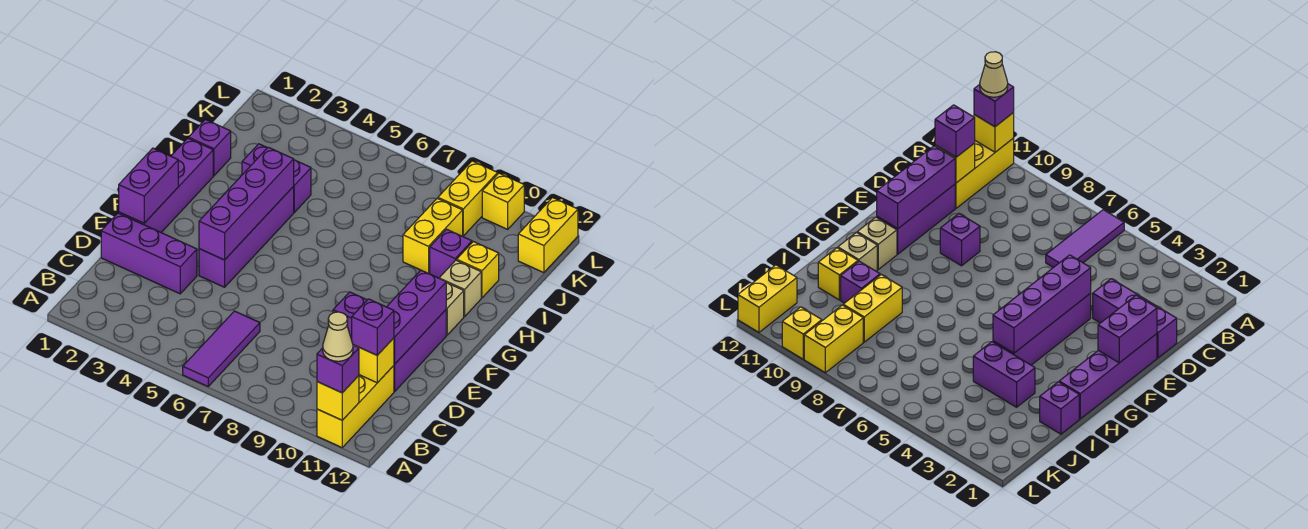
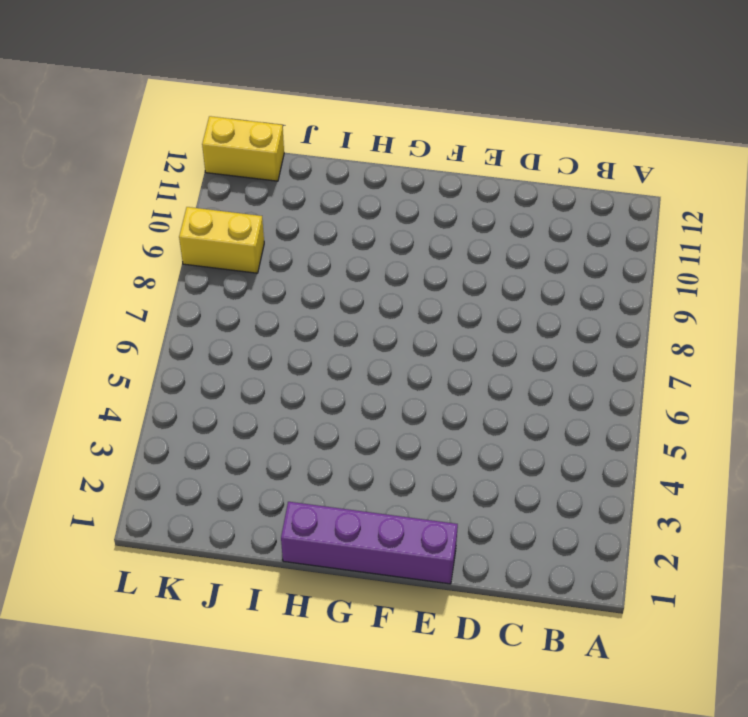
none -> purple tile A6:C6 level 1
none -> yellow brick A11:C11 level 1
none -> purple brick D1:D3 level 1

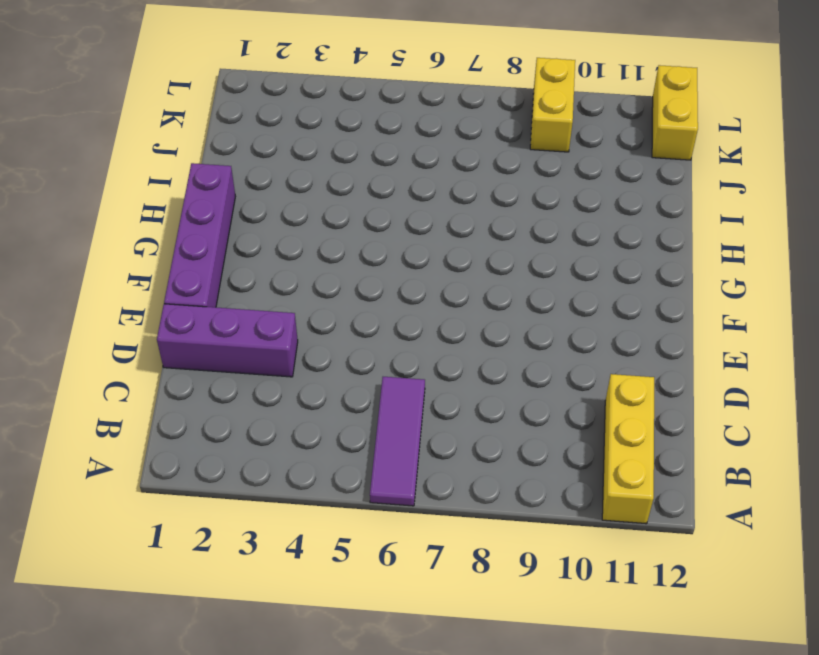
none -> purple brick D11:F11 level 1
none -> purple brick E4:H4 level 1
none -> purple brick E9 level 1

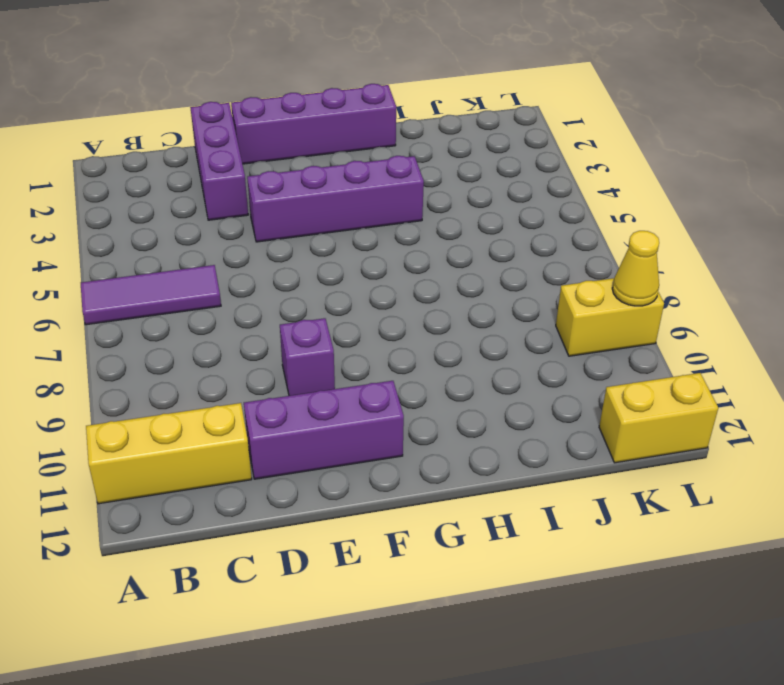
yellow cone L9 level 2 -> none
none -> tan brick G11 level 1
none -> tan brick H11 level 1
none -> purple brick I1 level 1

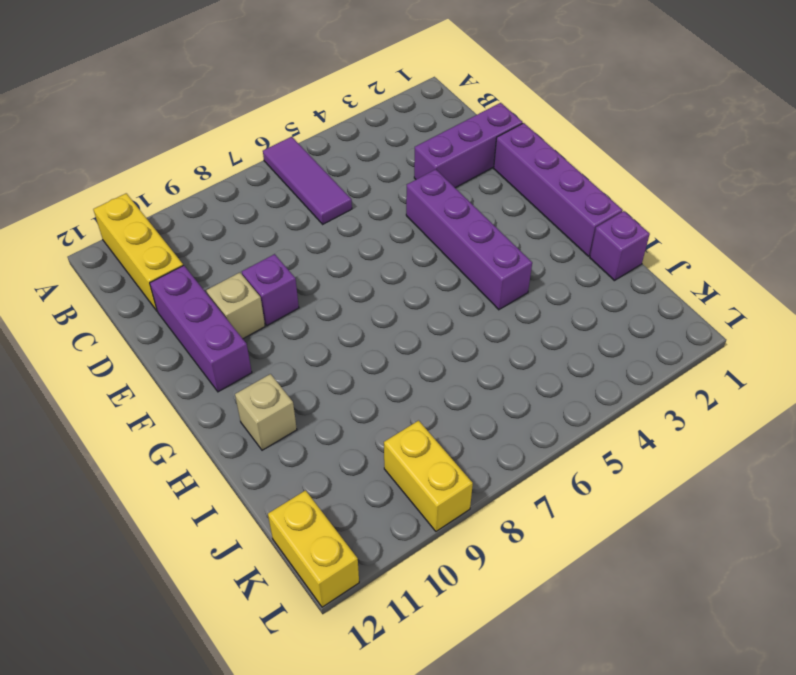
tan brick E10 level 1 -> tan brick G11 level 1
none -> purple brick I3:I4 level 1
none -> yellow brick I9:J9 level 1
none -> purple brick I10 level 1

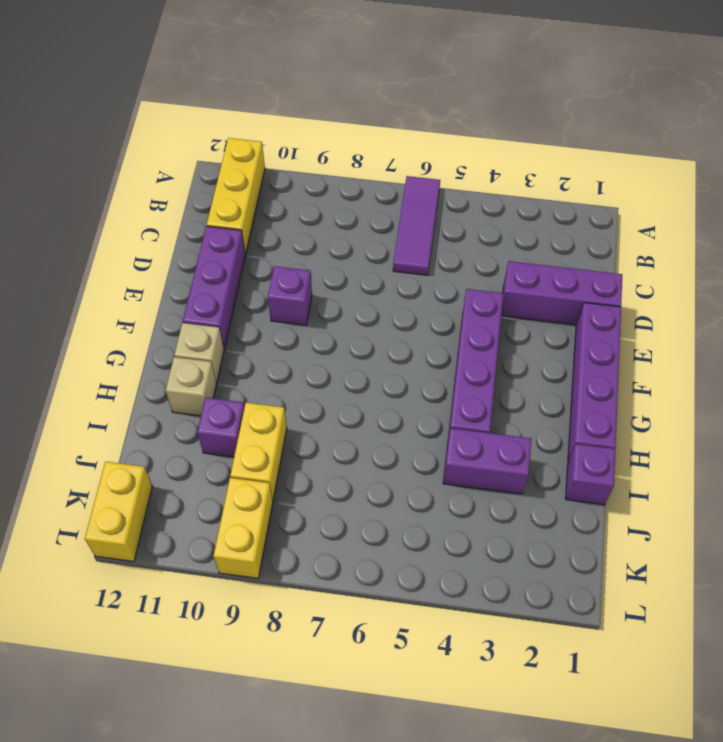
none -> yellow brick I11 level 1
none -> yellow brick L10 level 1
none -> yellow brick A11 level 2

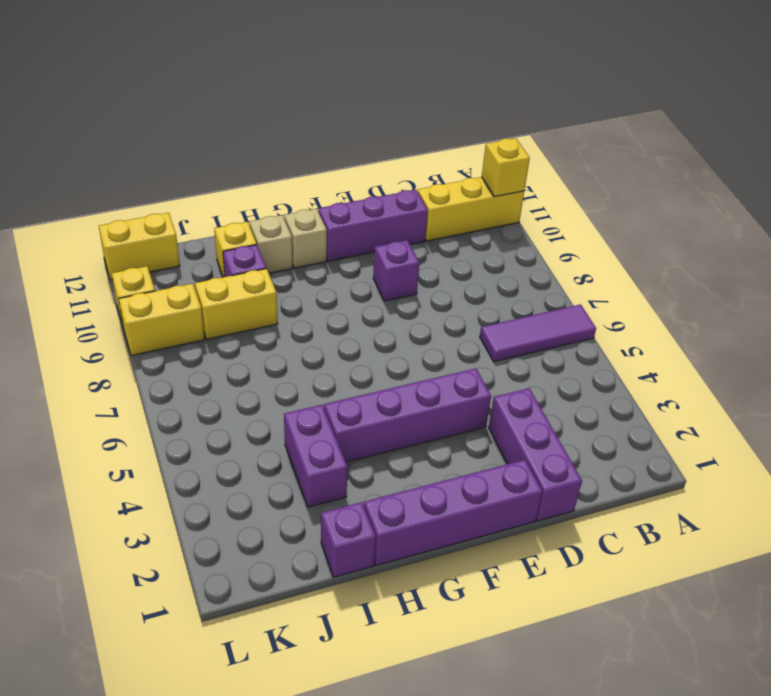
none -> yellow brick C11 level 2
none -> purple brick D11:F11 level 2
none -> purple brick E1:F1 level 2

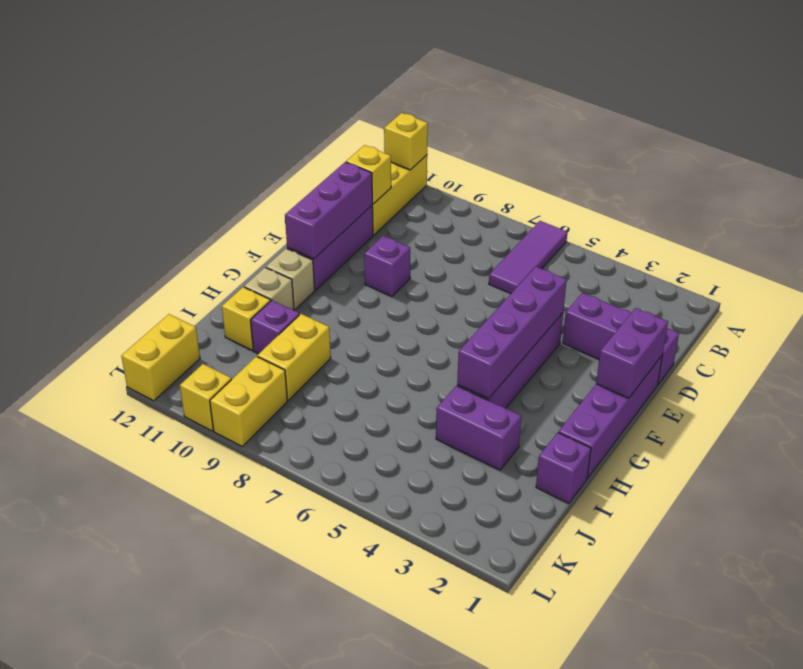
none -> purple brick A11 level 3
none -> purple brick C11 level 3
none -> tan cone A11 level 4

